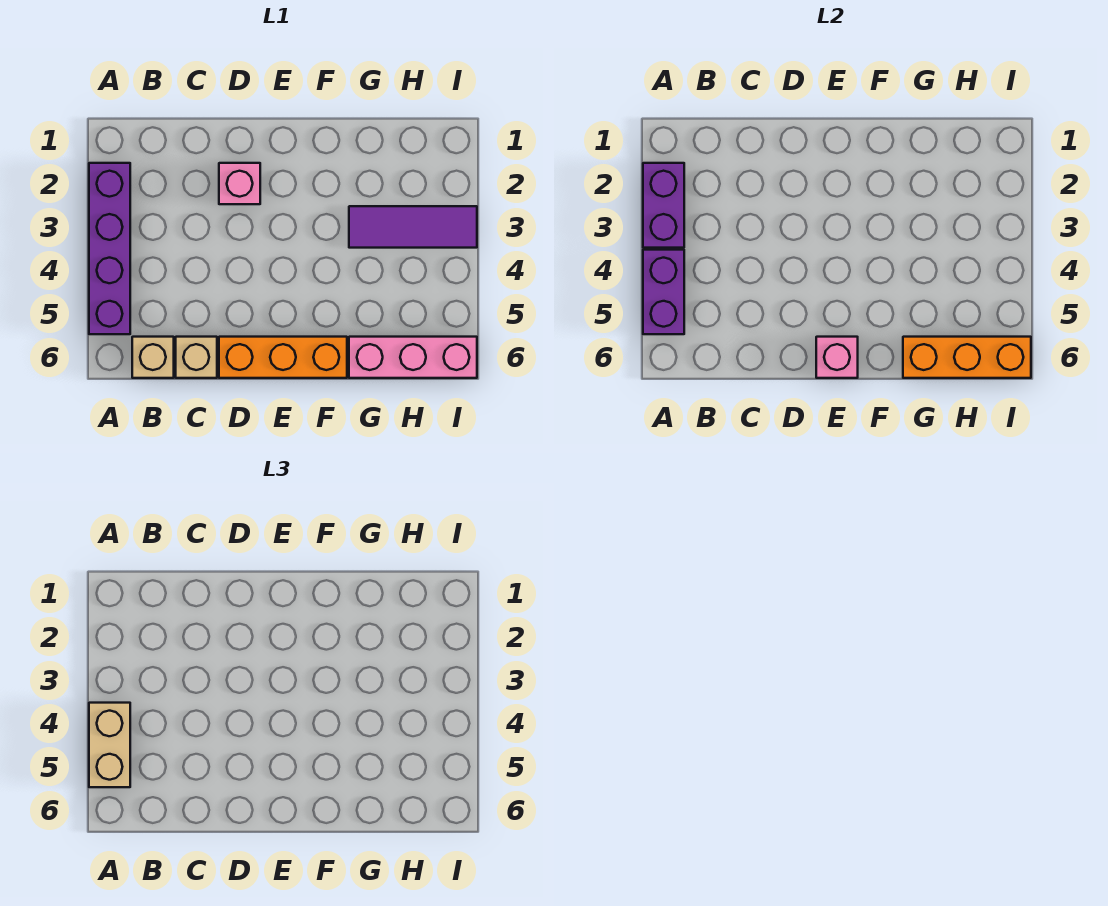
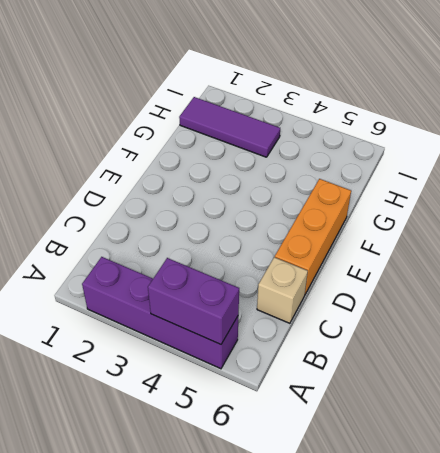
purple tile H1:H3 level 1 -> purple tile G3:I3 level 1
none -> tan brick B6 level 1
none -> pink brick D2 level 1
none -> pink brick G6:I6 level 1

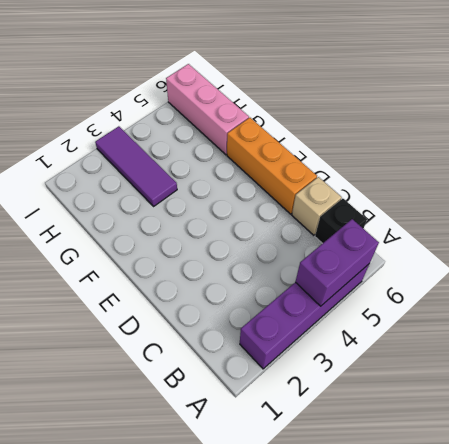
black brick B6 level 1 -> tan brick B6 level 1
none -> pink brick D2 level 1
none -> purple brick A2:A3 level 2
none -> pink brick E6 level 2

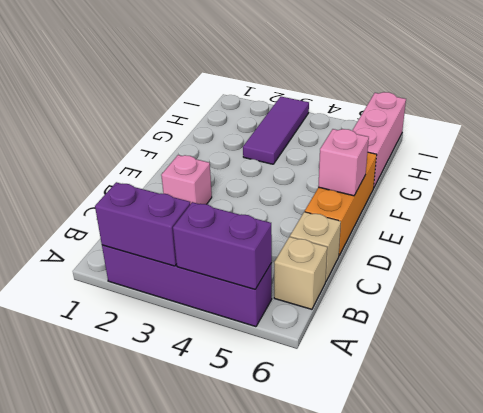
none -> orange brick G6:I6 level 2
none -> tan brick A4:A5 level 3

